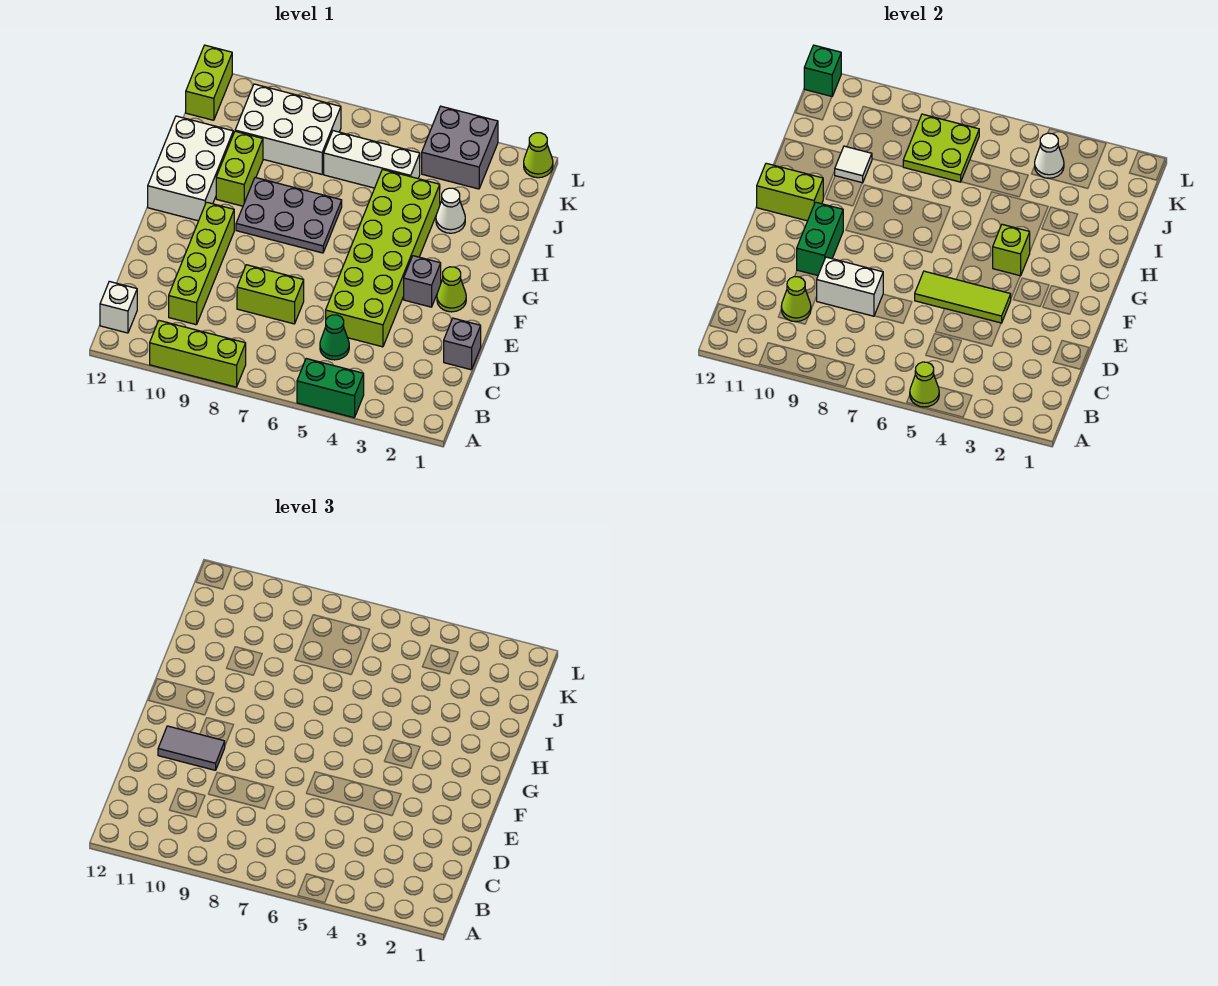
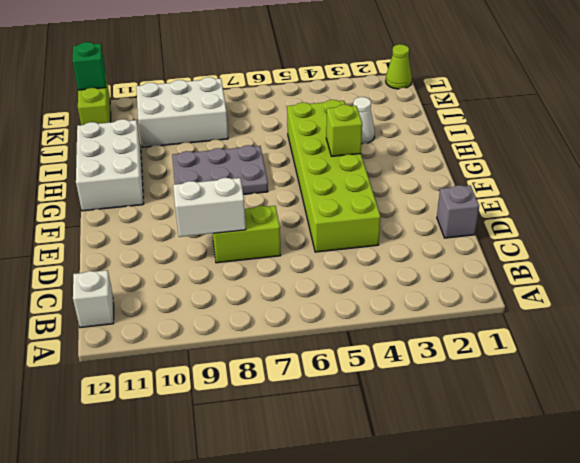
none -> green brick A4:A5 level 1
none -> lime brick A8:A10 level 1
none -> green cone C5 level 1
none -> lime brick C10:F10 level 1

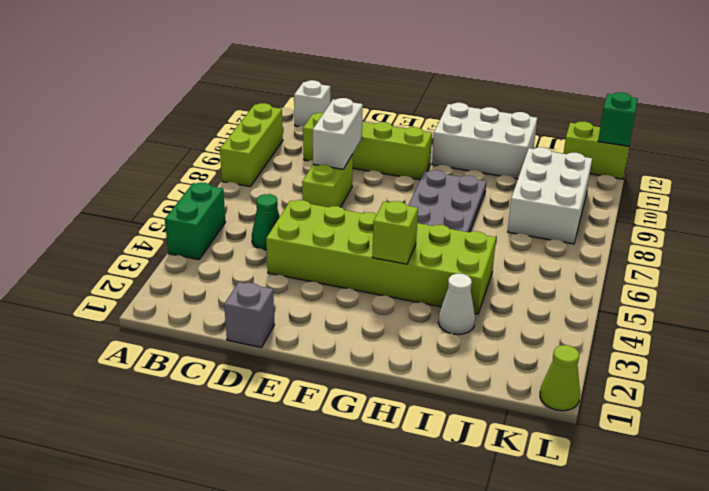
none -> lime cone F2 level 1
none -> grey brick F3 level 1
none -> lime brick H10:I10 level 1
none -> white brick J5:J7 level 1

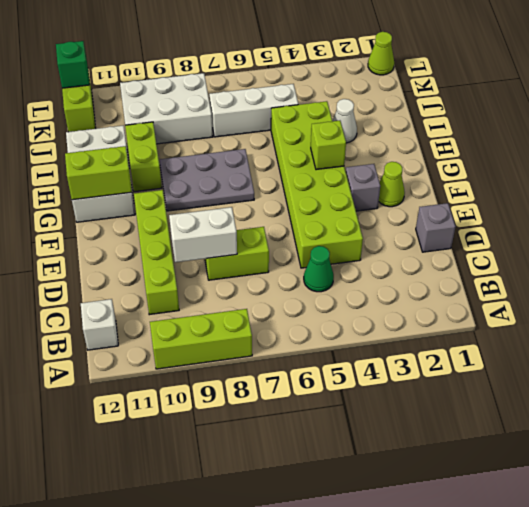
none -> green brick A4:A5 level 1
none -> grey brick K3:L4 level 1
none -> lime cone A5 level 2
none -> lime cone C10 level 2

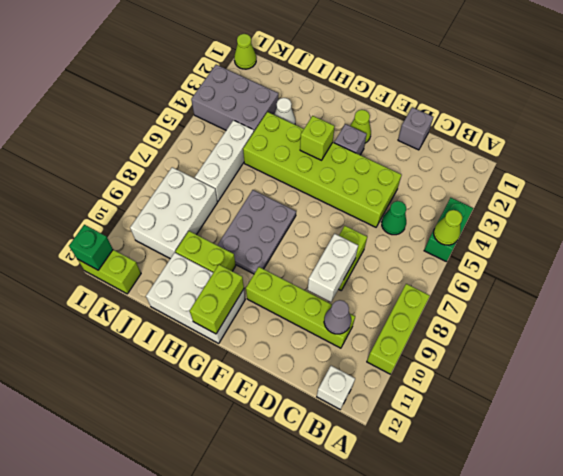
grey cone C10 level 2 -> lime cone C10 level 2
grey brick J3:L4 level 1 -> grey brick K3:L4 level 1
none -> lime tile E4:E6 level 2
none -> green brick E10:F10 level 2
none -> white tile I10 level 2
none -> lime plate J7:K8 level 2

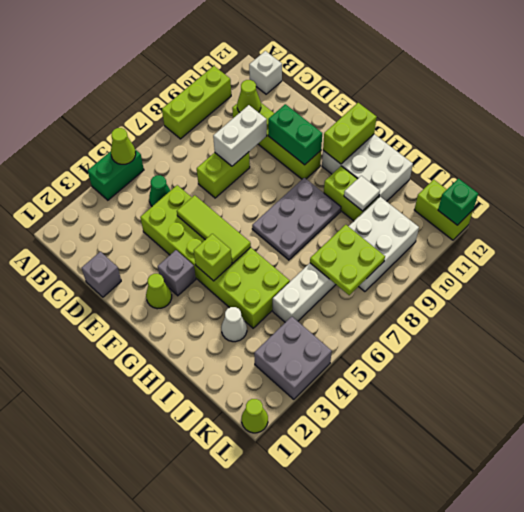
lime tile E5:G5 level 2 -> lime tile E4:E6 level 2
none -> white cone K4 level 2
none -> grey tile E10:E11 level 3

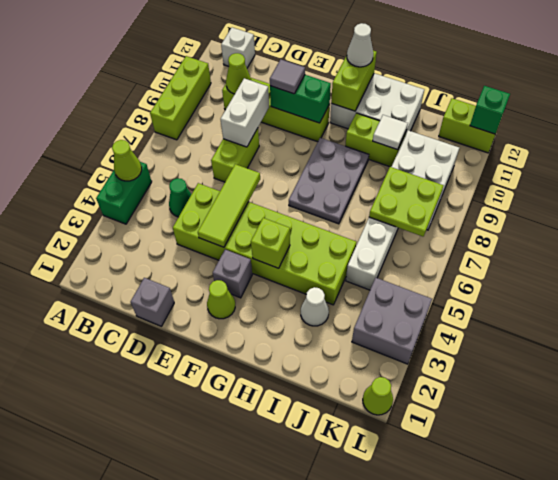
grey tile E10 level 3 -> grey tile E10:E11 level 3
white cone G12 level 3 -> white cone K4 level 2

